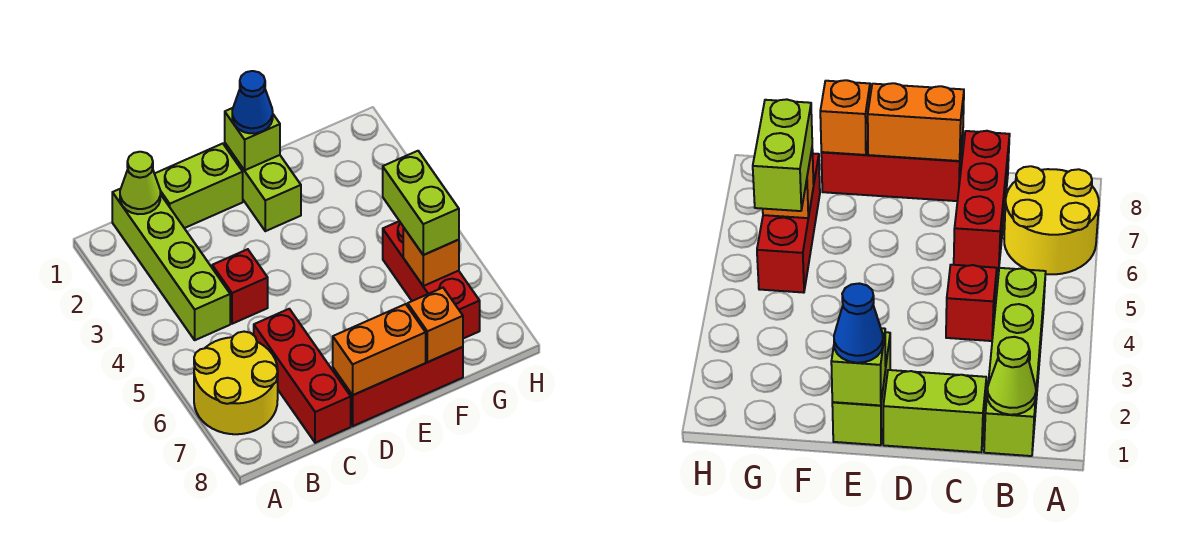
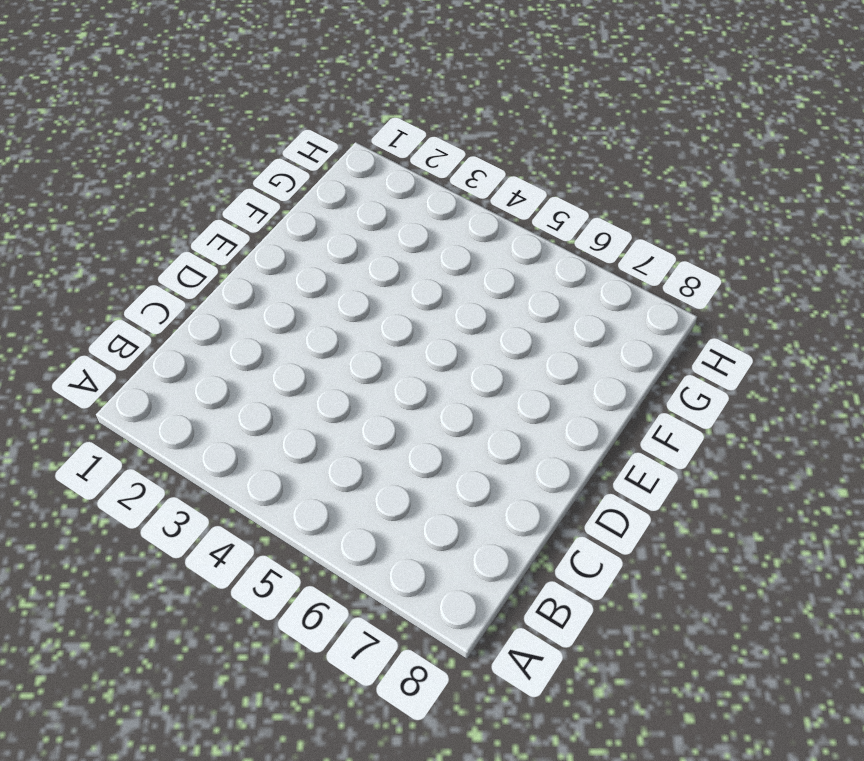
none -> yellow round brick A6:B7 level 1
none -> lime brick B1:B4 level 1
none -> lime brick C1:D1 level 1

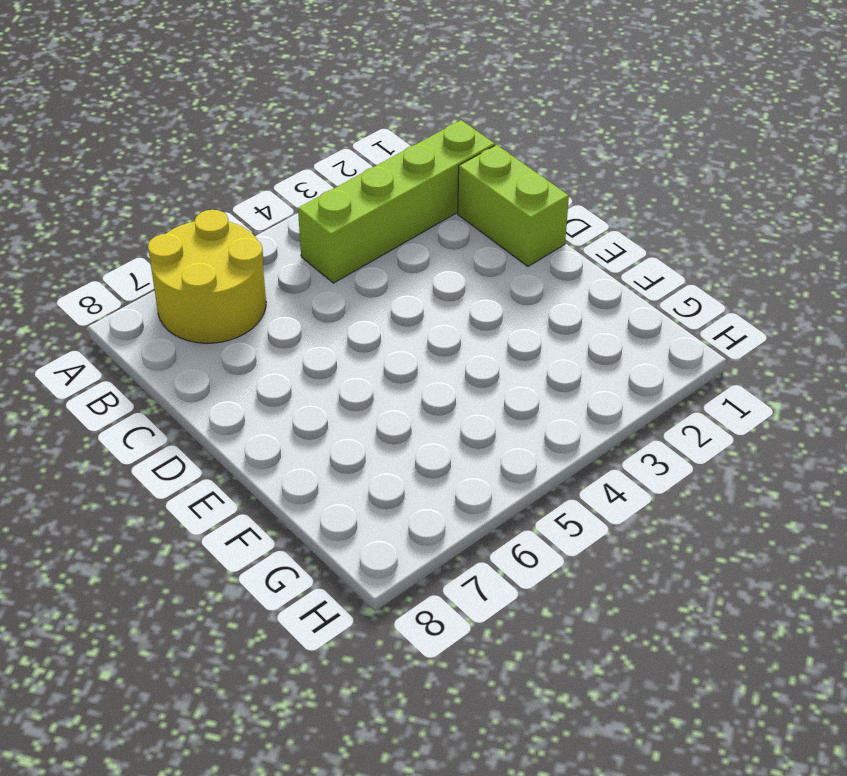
none -> red brick C4 level 1
none -> red brick C6:C8 level 1
none -> red brick D8:F8 level 1

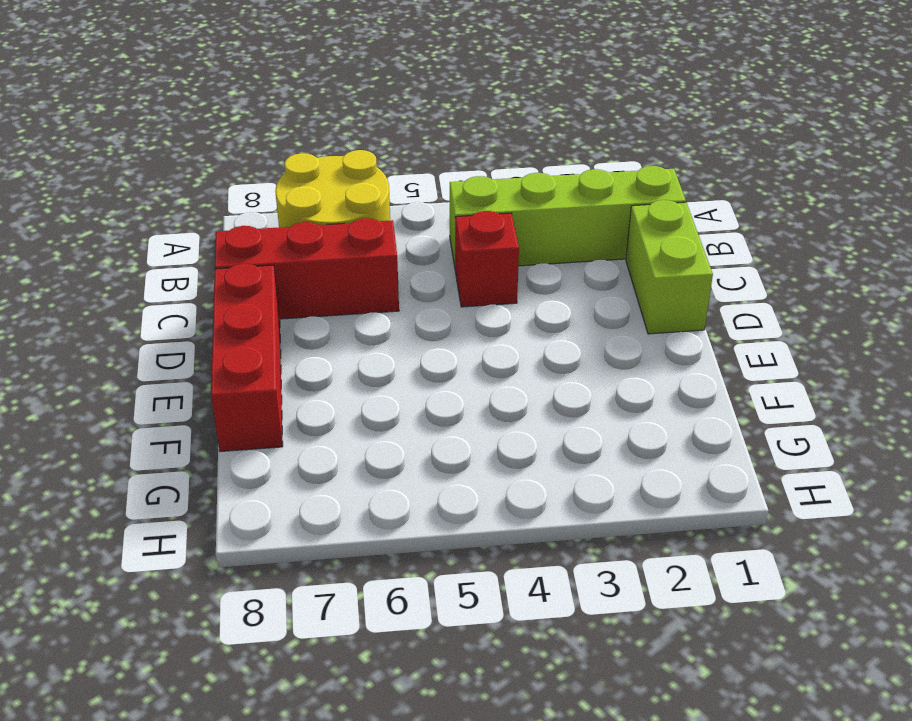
none -> lime brick E1:E2 level 1
none -> red brick G5:G7 level 1
none -> lime cone B1 level 2

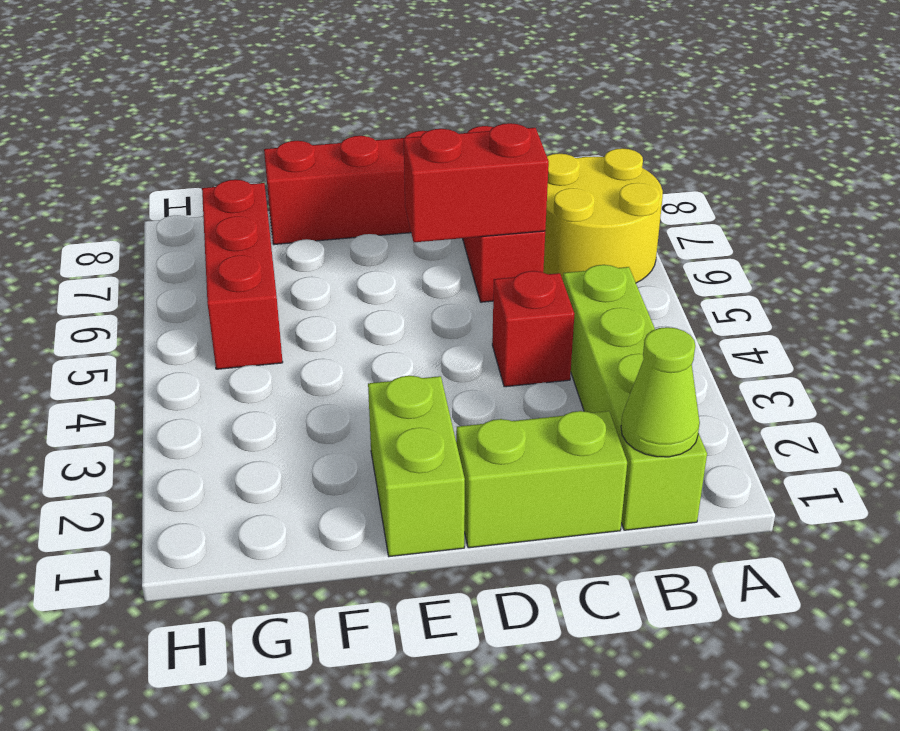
red brick C6:D6 level 2 -> none
none -> orange brick D8:E8 level 2
none -> lime brick E1 level 2
none -> orange brick F8 level 2

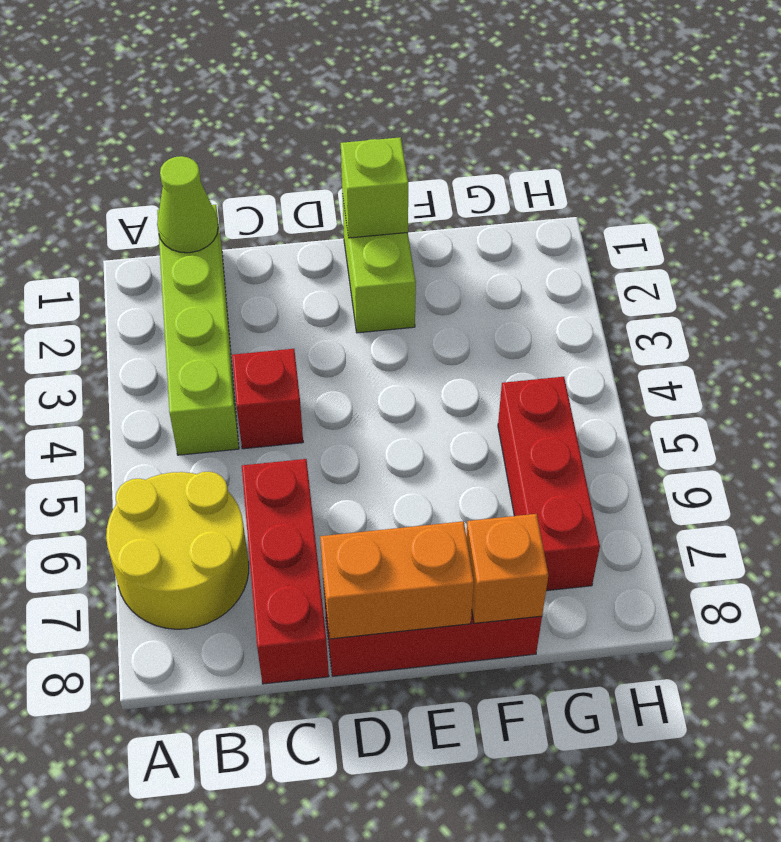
none -> lime brick C1:D1 level 1
none -> orange brick G6 level 2
none -> blue cone E1 level 3

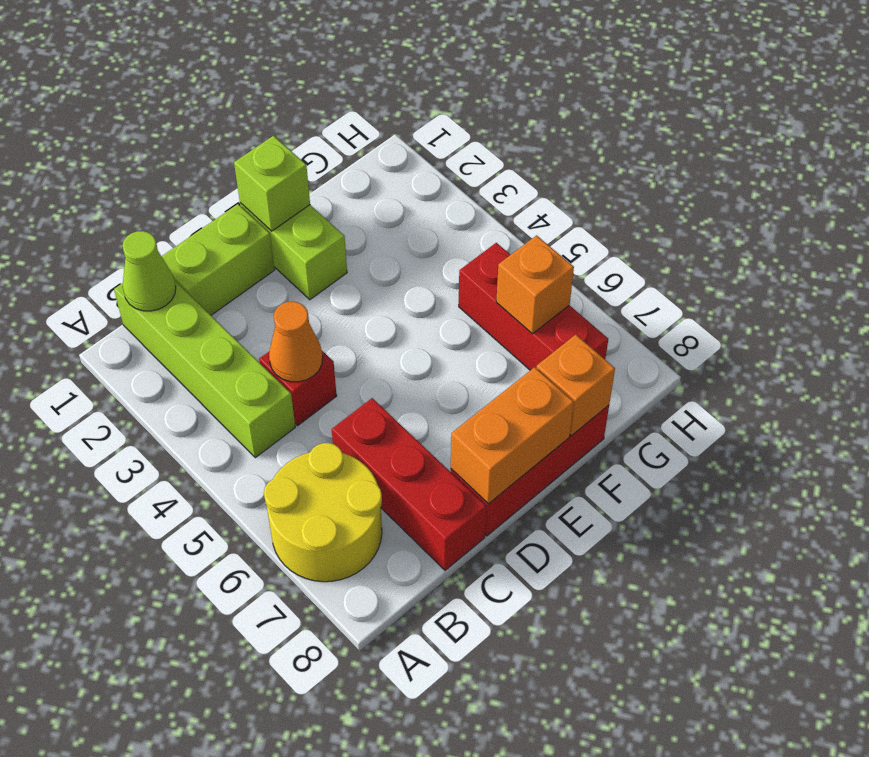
orange cone C4 level 2 -> none
none -> blue cone E1 level 3
none -> lime brick G5:G6 level 3

